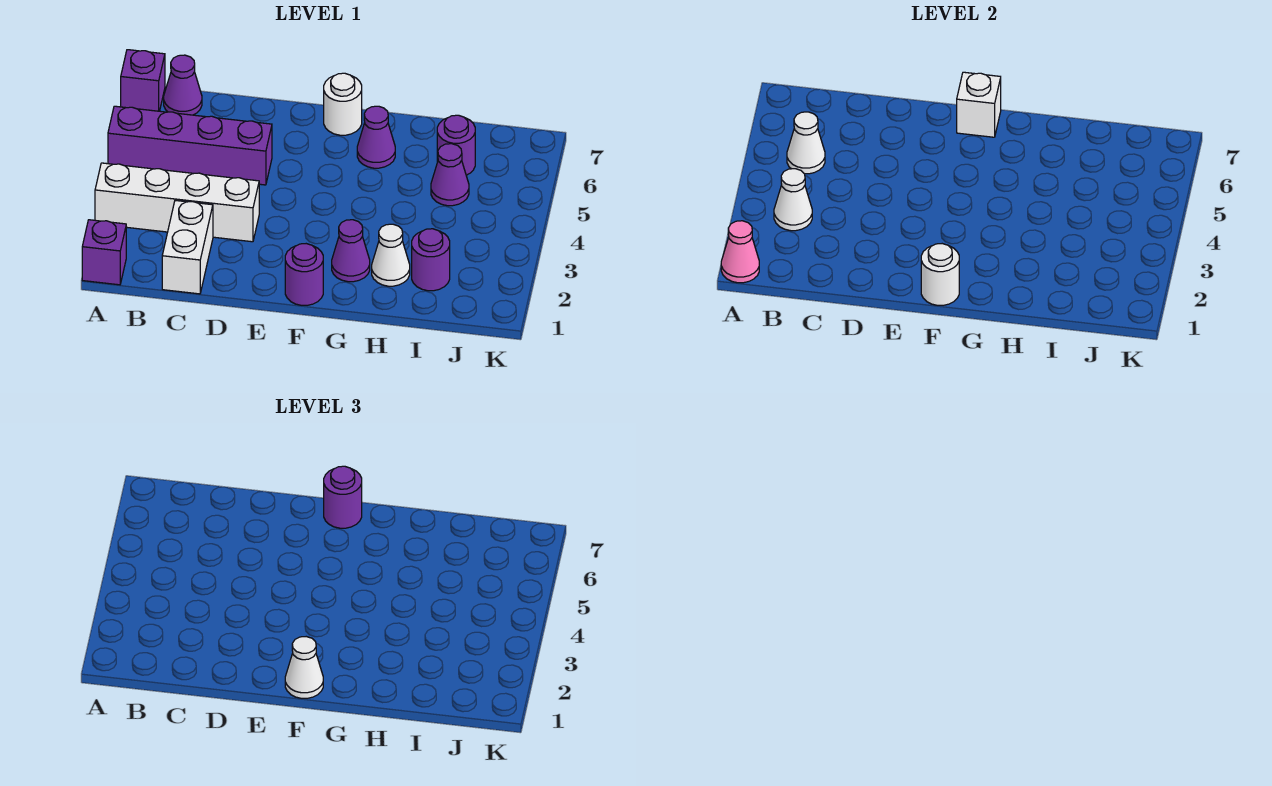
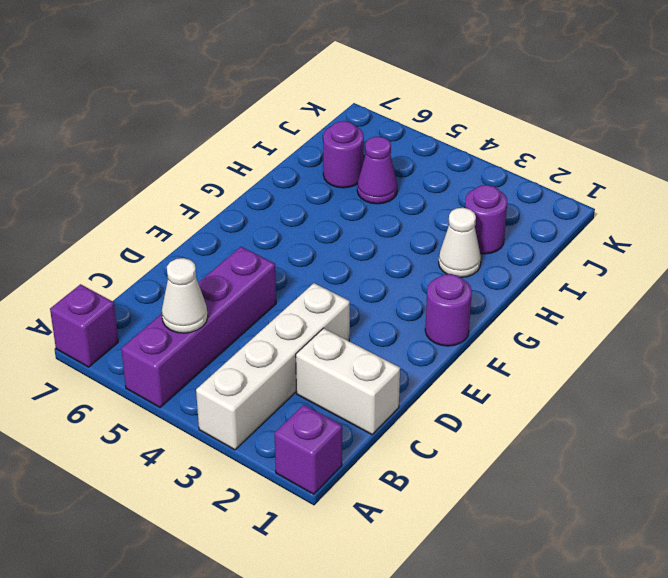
none -> purple cone B7 level 1
none -> white round brick F7 level 1
none -> purple cone G2 level 1

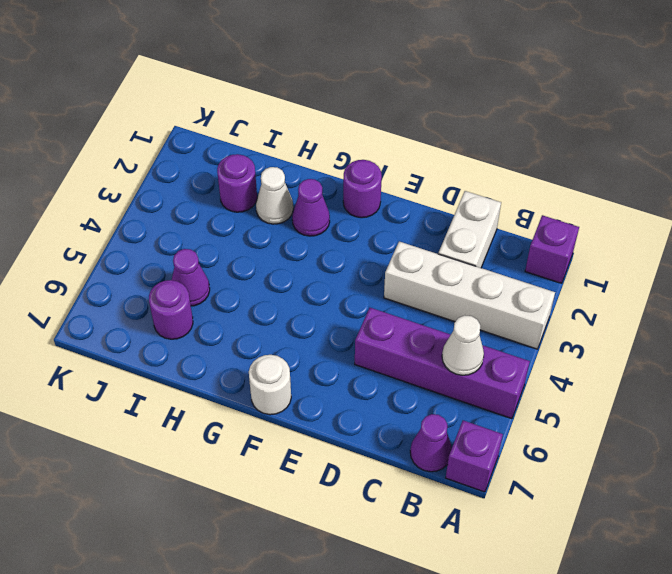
none -> purple cone G6 level 1
none -> pink cone A1 level 2
none -> white cone B3 level 2

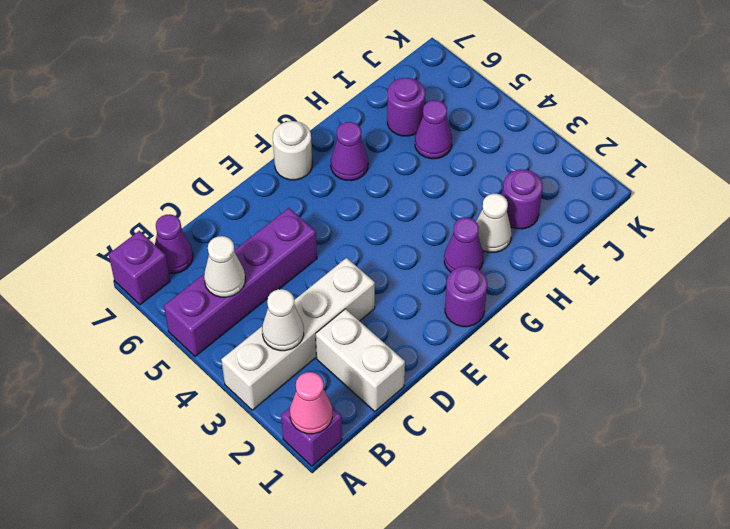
none -> white round brick F1 level 2
none -> white brick F7 level 2
none -> white cone F1 level 3

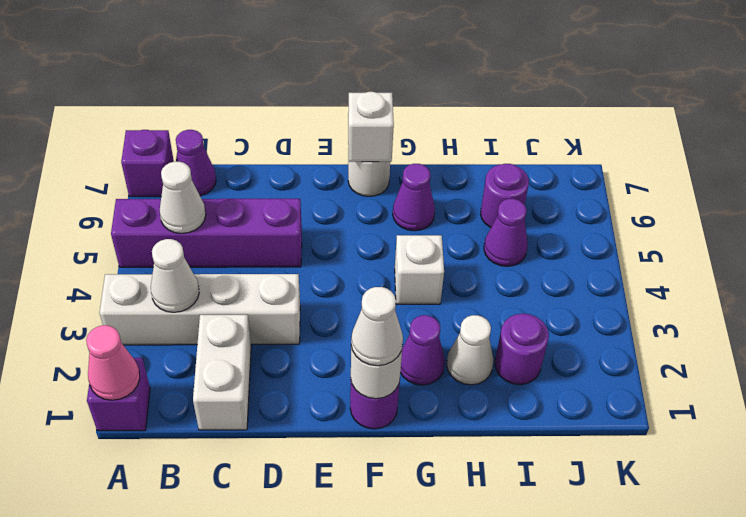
white brick G4 level 1 -> none
none -> purple round brick F7 level 3

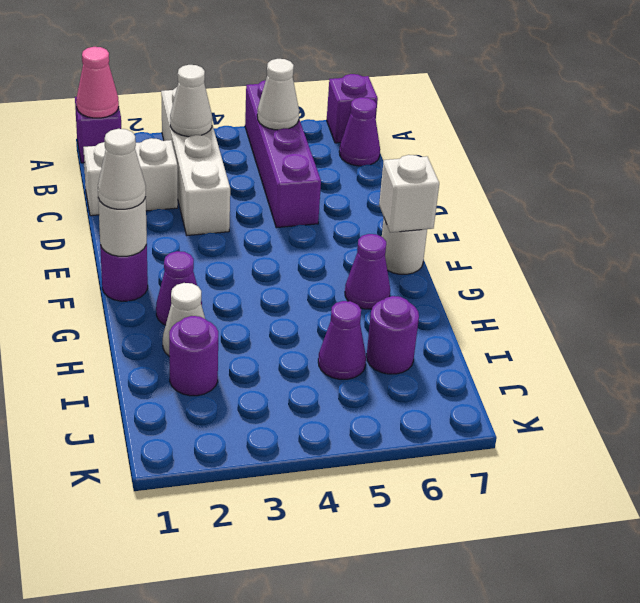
none -> purple round brick F7 level 3

